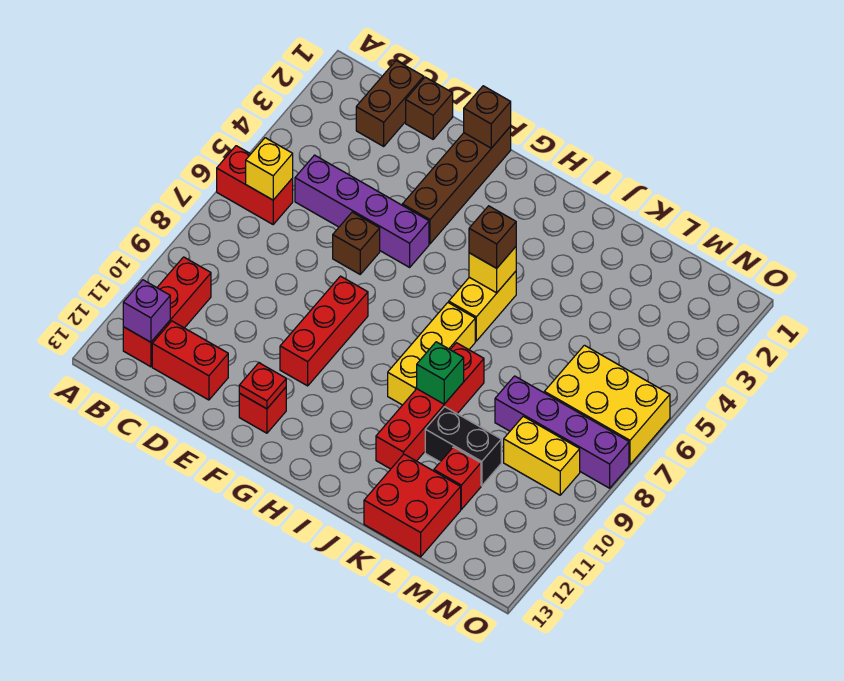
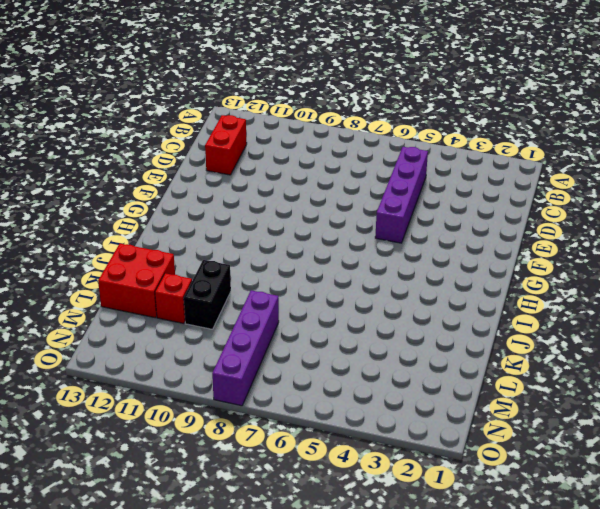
none -> red brick A6:B6 level 1
none -> red brick B10:B12 level 1
none -> brown brick C1:C2 level 1

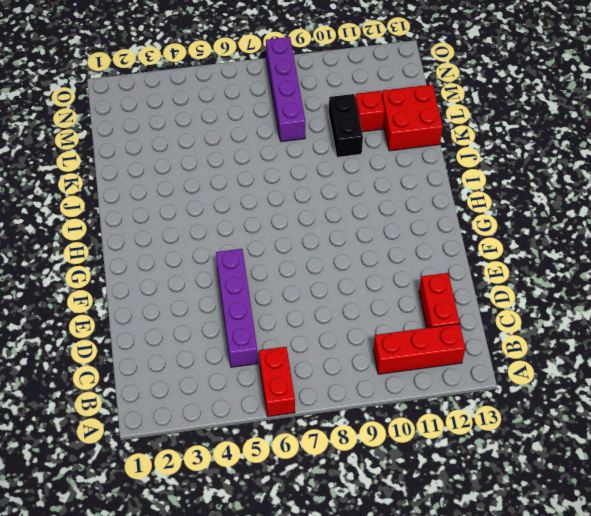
none -> brown brick C1:C2 level 1
none -> brown brick D1 level 1
none -> brown brick E6 level 1

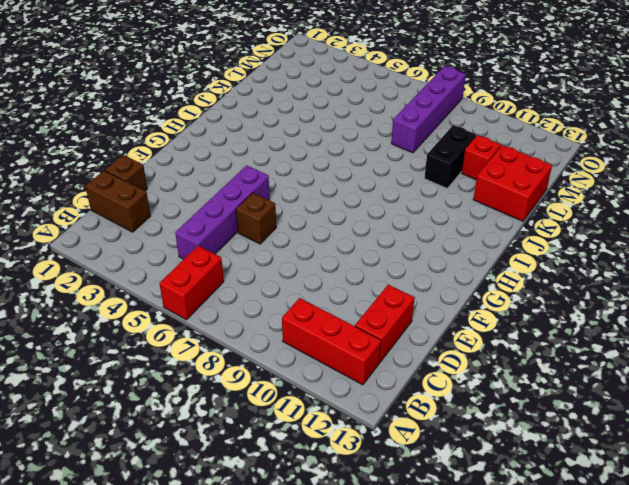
none -> brown brick F1:F4 level 1
none -> red brick F8:F10 level 1
none -> red brick F12 level 1

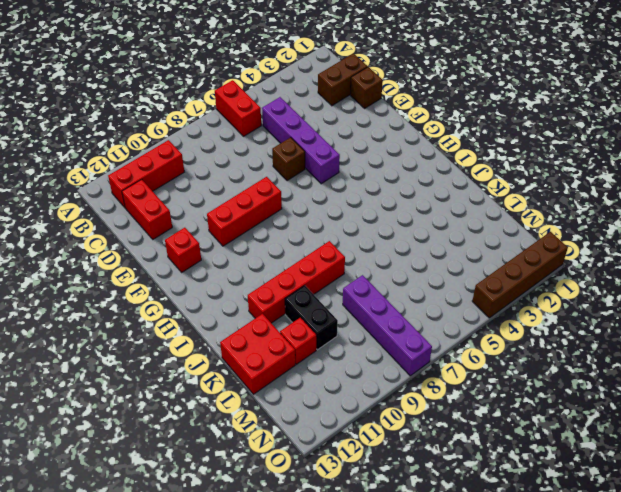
brown brick O1:O4 level 1 -> brown brick F1:F4 level 1
none -> yellow brick I5:I6 level 1
none -> yellow brick I7:I9 level 1
none -> yellow brick M6:O7 level 1

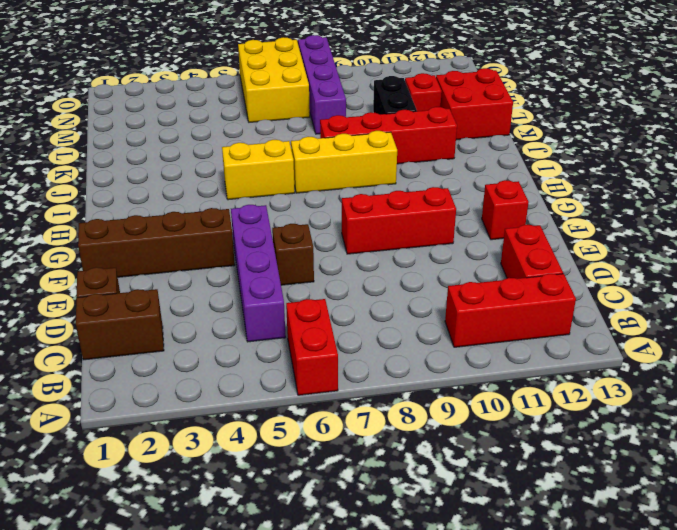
none -> yellow brick M9:N9 level 1
none -> yellow brick B6 level 2
none -> purple brick B12 level 2

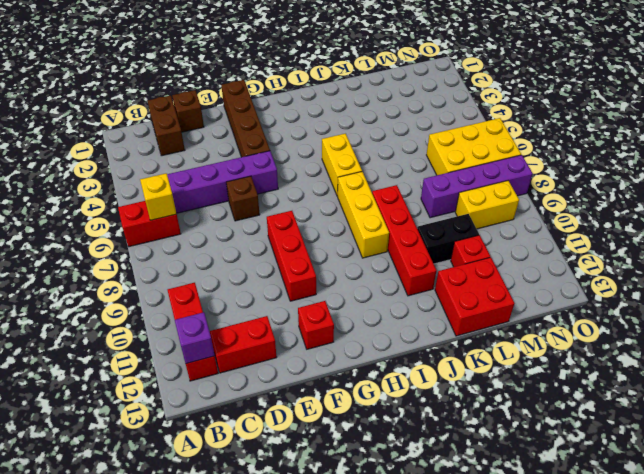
none -> brown brick F1 level 2
none -> red plate F12 level 2
none -> yellow brick I5 level 2

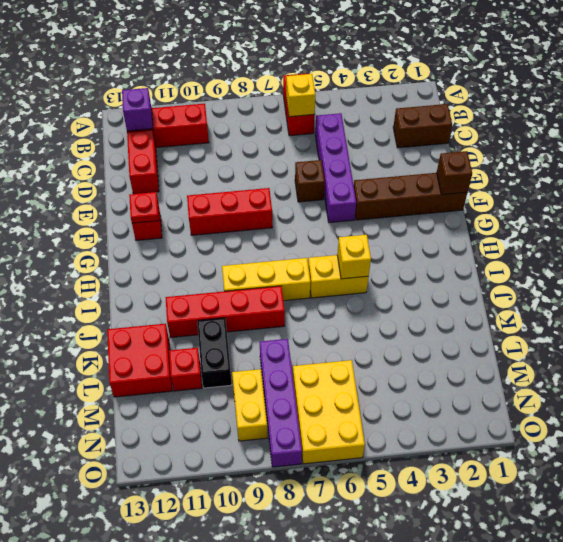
none -> brown brick D1 level 1
none -> green brick J9 level 2
none -> brown brick I5 level 3

